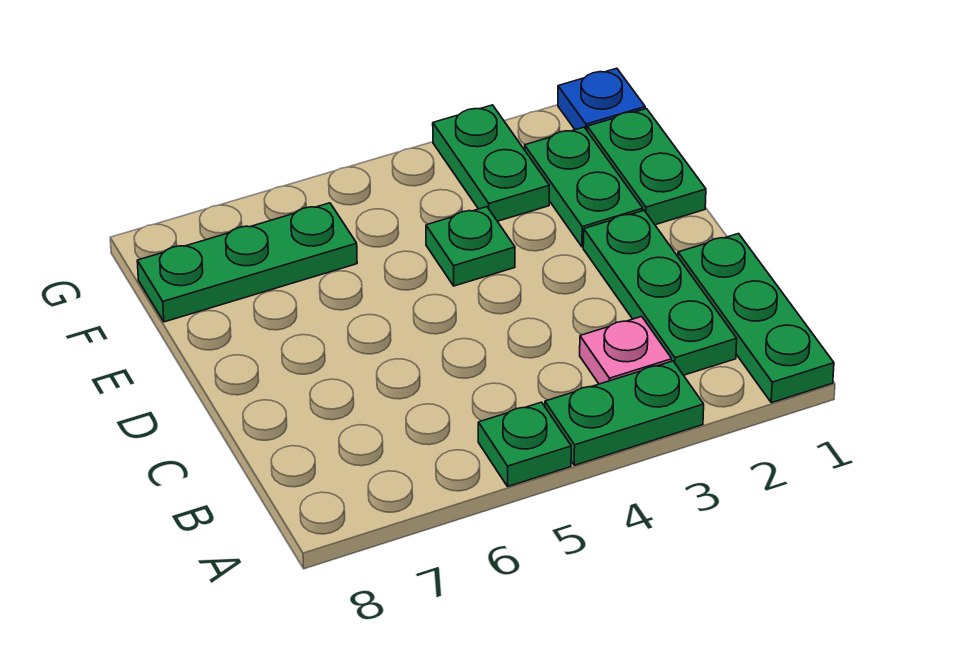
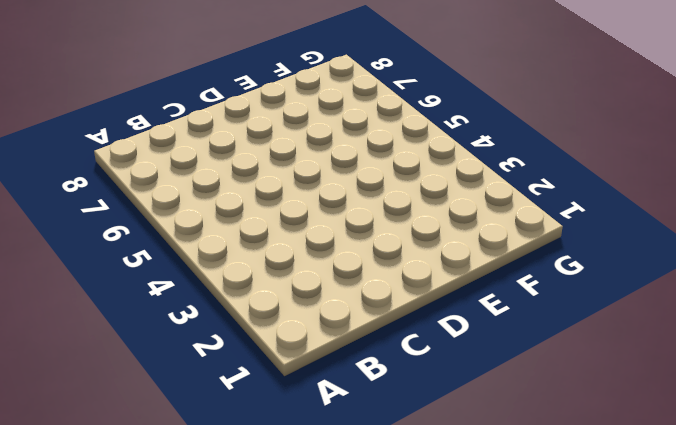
none -> green plate A1:C1 level 1
none -> green plate A3:A4 level 1

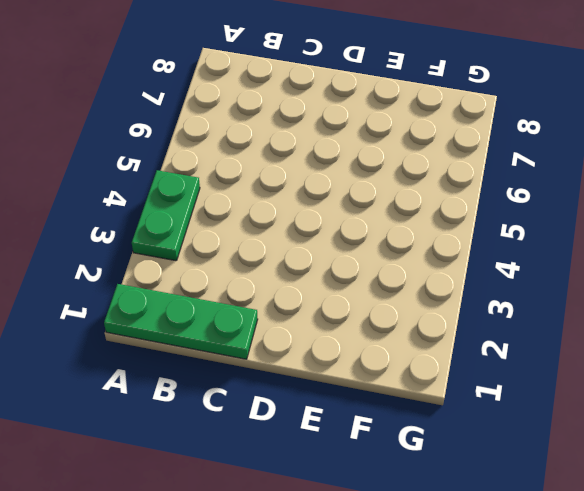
none -> green plate A5 level 1
none -> green plate B2:D2 level 1

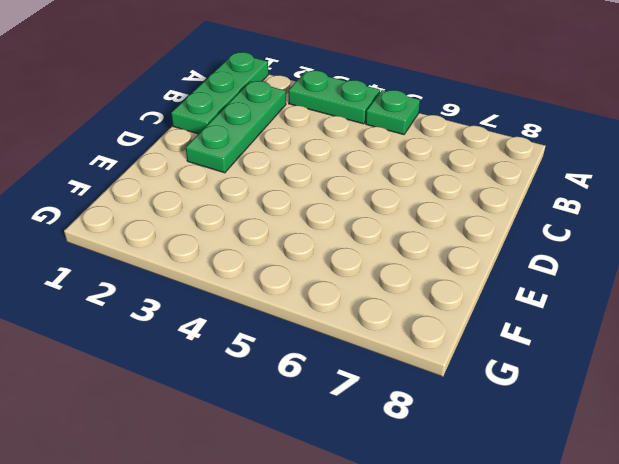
none -> pink plate B3 level 1
none -> green plate E1:F1 level 1

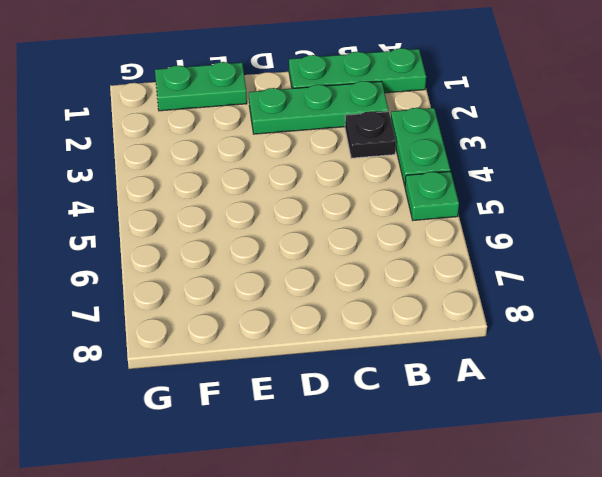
black plate B3 level 1 -> pink plate B3 level 1
none -> green plate E2:F2 level 1
none -> green plate E4 level 1

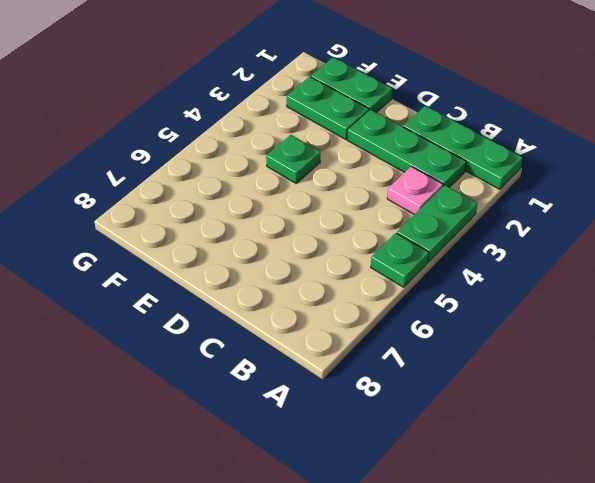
none -> green plate F3:G3 level 1
none -> green plate F6:F8 level 1

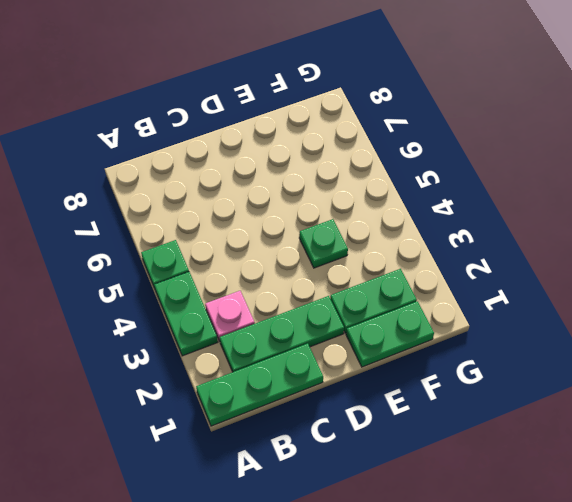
none -> green plate F3:G3 level 1
none -> green plate F6:F8 level 1

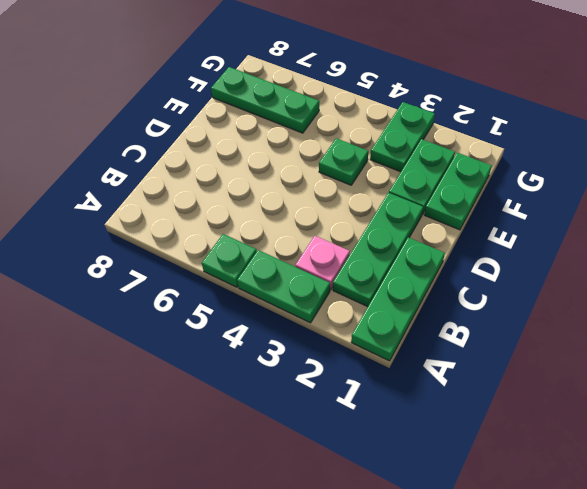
none -> blue plate G1 level 1

